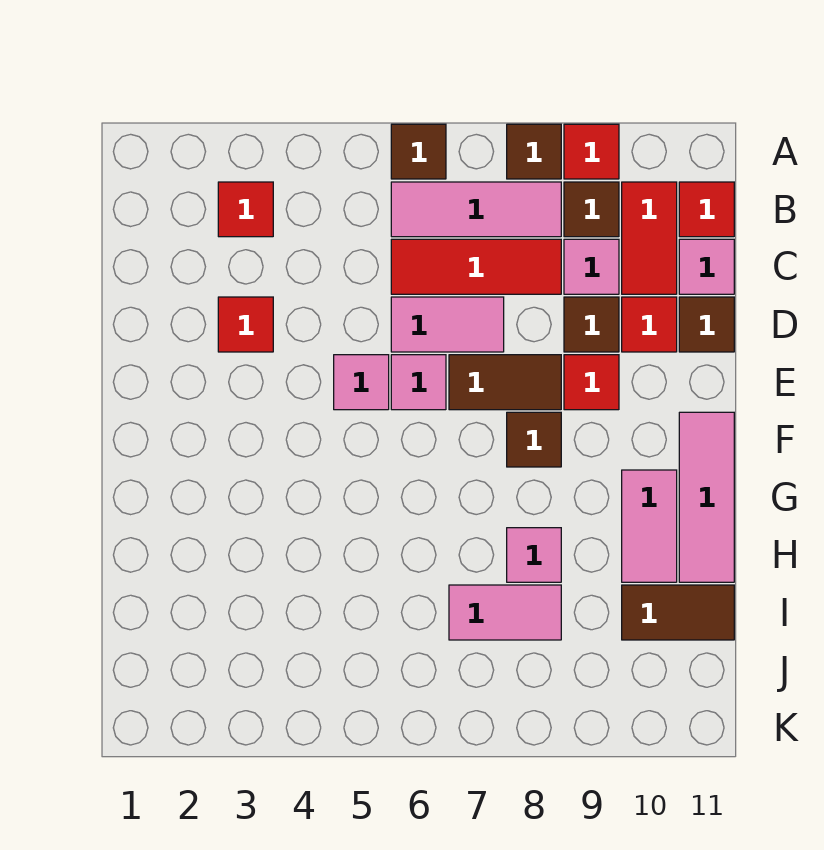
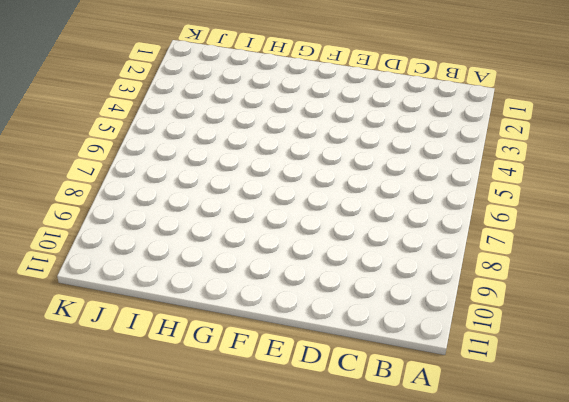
none -> brown tile A6 level 1
none -> brown tile A8 level 1
none -> red tile A9 level 1

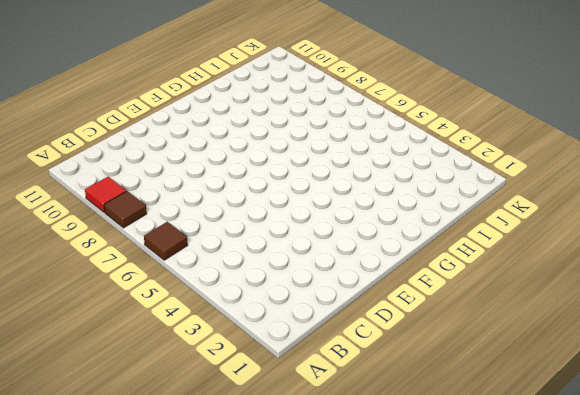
none -> red tile B3 level 1
none -> pink tile B6:B8 level 1
none -> brown tile B9 level 1

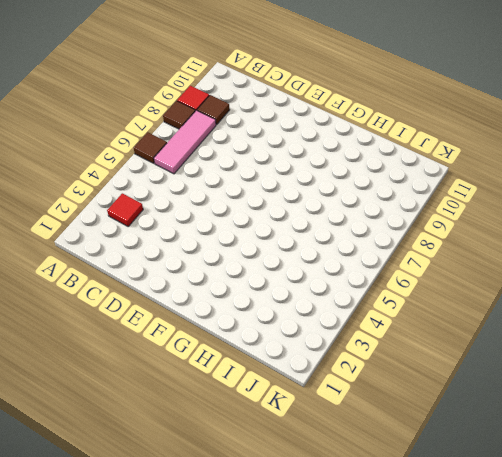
none -> red tile B10:C10 level 1
none -> red tile B11 level 1
none -> red tile C6:C8 level 1

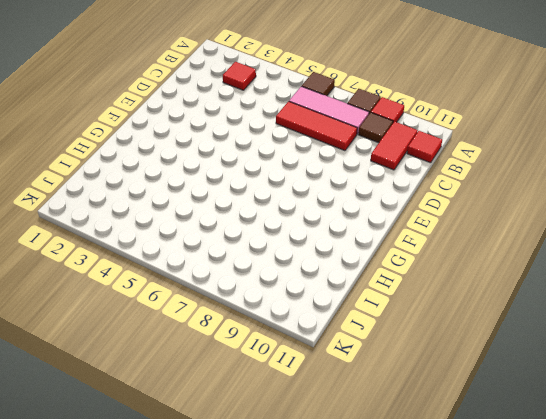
none -> pink tile C9 level 1
none -> pink tile C11 level 1
none -> red tile D3 level 1

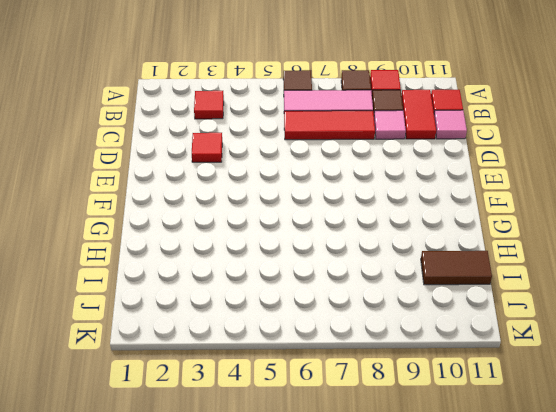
none -> pink tile D6:D7 level 1
none -> brown tile D9 level 1
none -> red tile D10 level 1

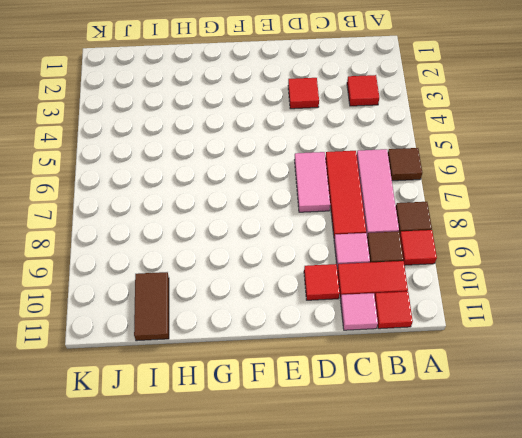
none -> brown tile D9 level 1
none -> brown tile D11 level 1
none -> pink tile E5 level 1

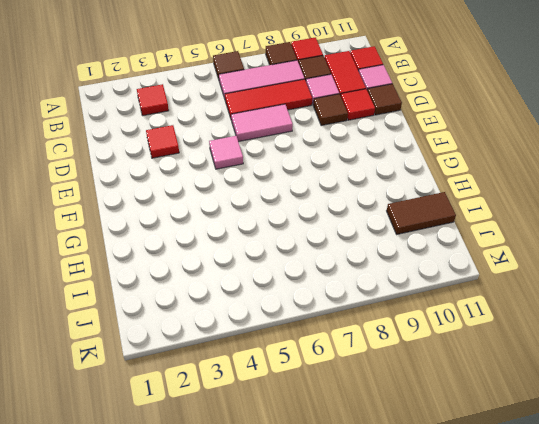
none -> pink tile E6 level 1
none -> brown tile E7:E8 level 1
none -> red tile E9 level 1

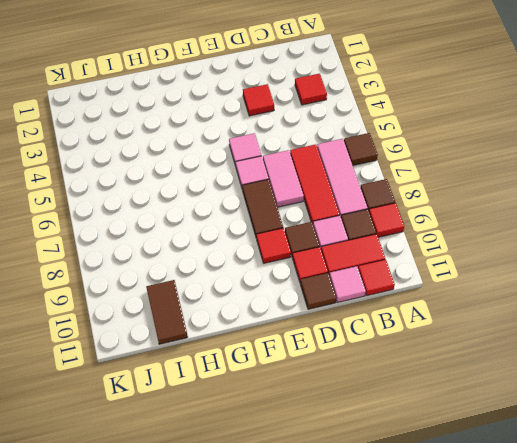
none -> brown tile F8 level 1
none -> pink tile F11:H11 level 1
none -> pink tile G10:H10 level 1

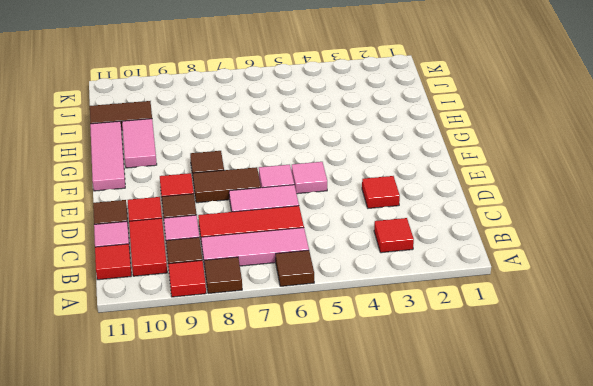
none -> pink tile H8 level 1
none -> pink tile I7:I8 level 1

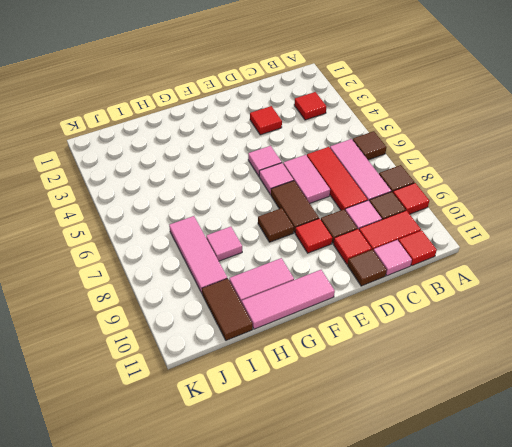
pink tile I7:I9 level 1 -> pink tile I7:I8 level 1

